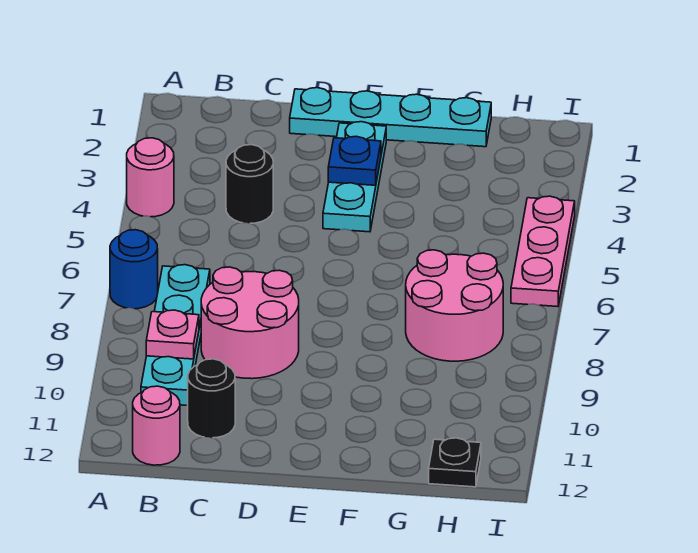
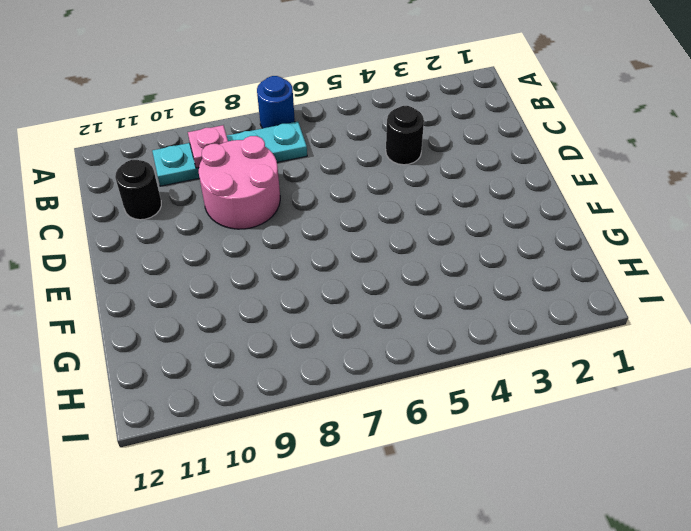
none -> pink round brick A4 level 1
none -> pink round brick B12 level 1
none -> cyan plate D1:G1 level 1

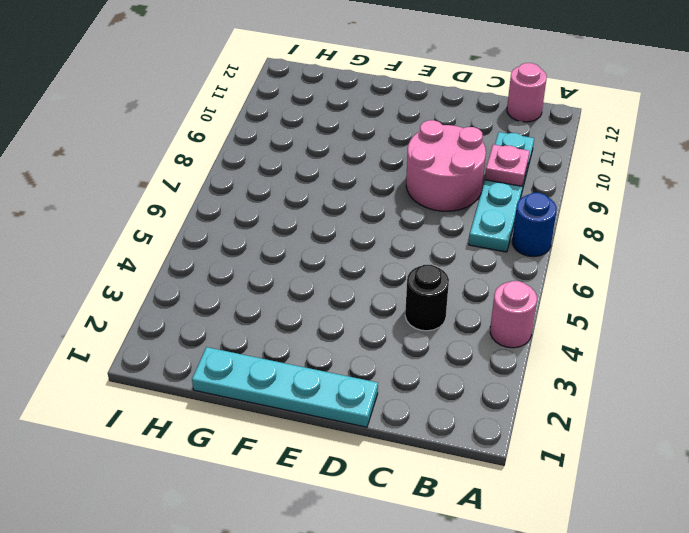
none -> black round brick C11 level 1
none -> cyan plate E2:E4 level 1
none -> pink round brick G7:H8 level 1

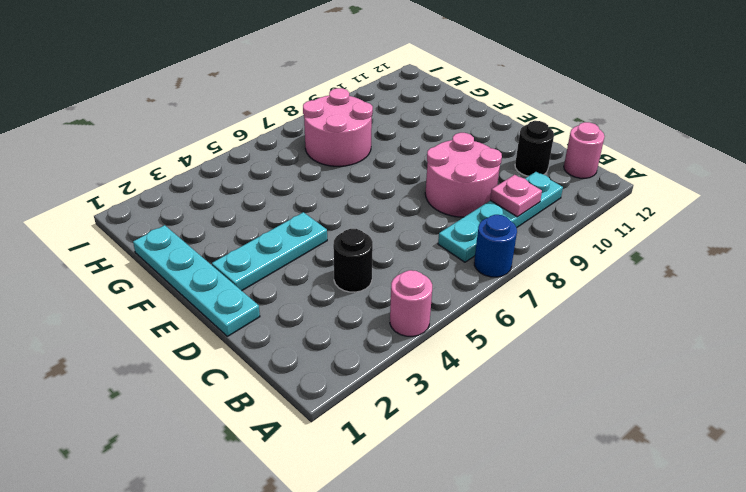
none -> black plate H12 level 1
none -> pink plate I4:I6 level 1
none -> blue plate E3 level 2

